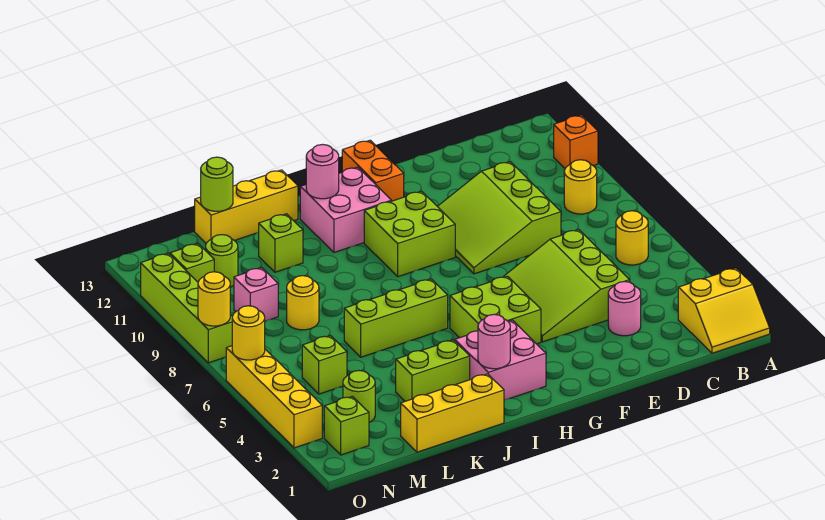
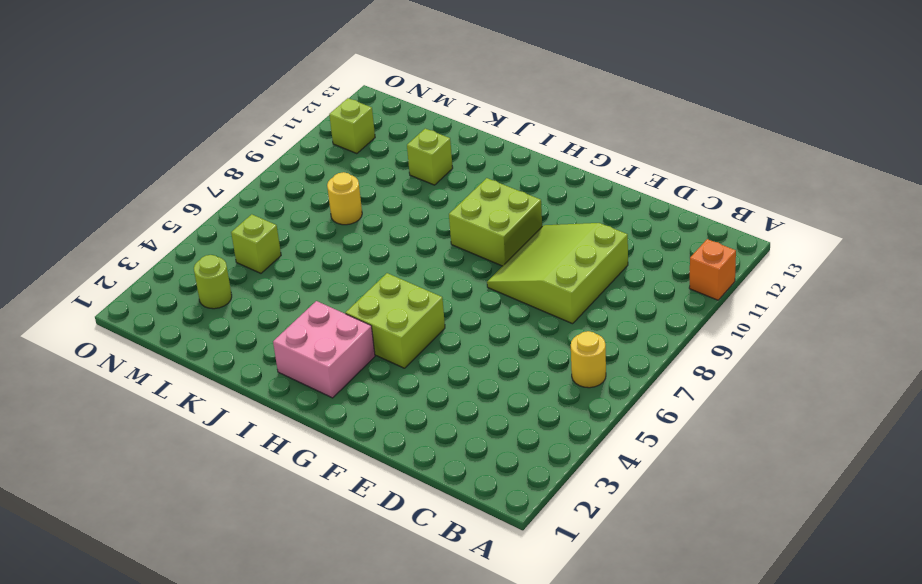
none -> yellow slope A1:B2 level 1 top 2
none -> yellow round brick B9 level 1
none -> pink round brick D3 level 1
none -> lime slope D4:F6 level 1 top D

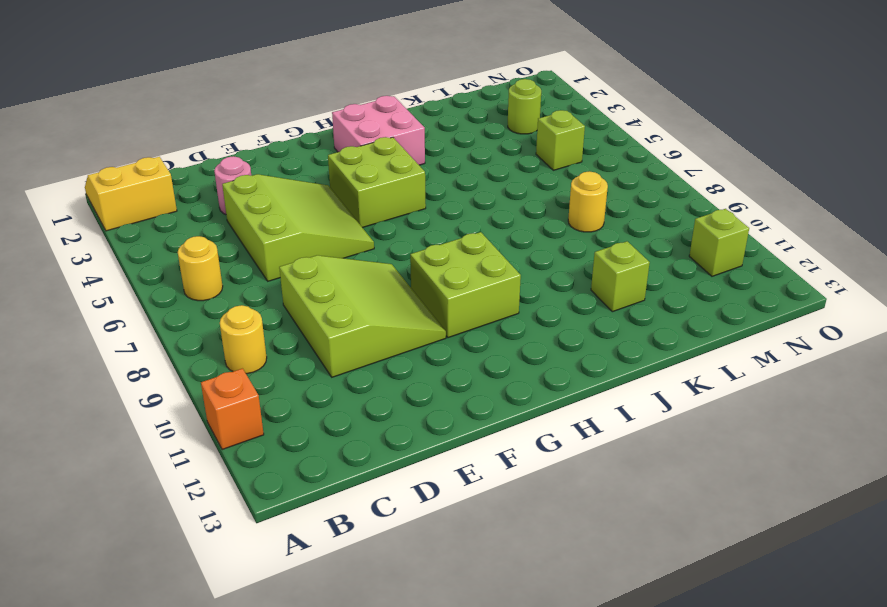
none -> orange brick G12:G13 level 1
none -> pink brick H11:I12 level 1
none -> lime brick I6:K6 level 1
none -> yellow brick J1:L1 level 1

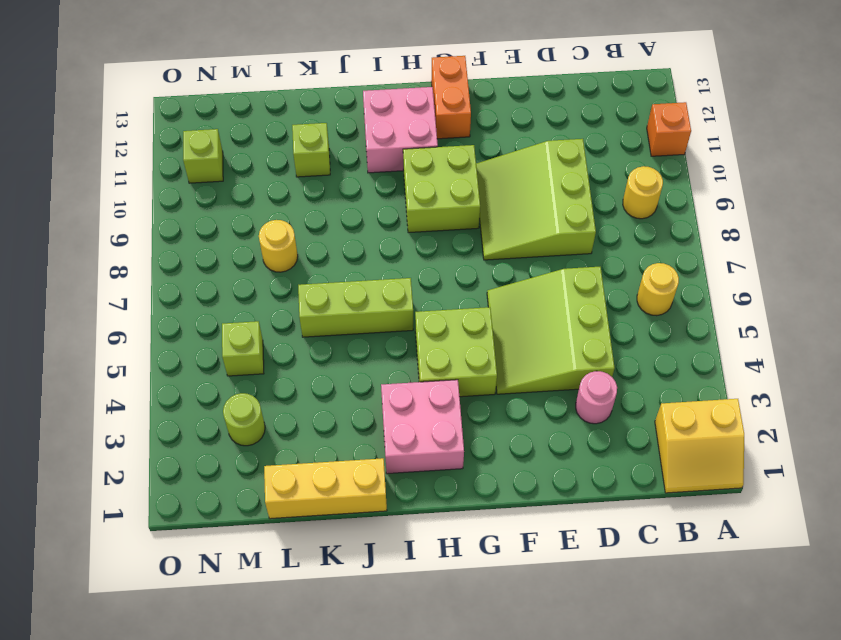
none -> lime brick J3:K3 level 1
none -> yellow brick J13:L13 level 1
none -> pink brick M9 level 1
none -> lime round brick M11 level 1

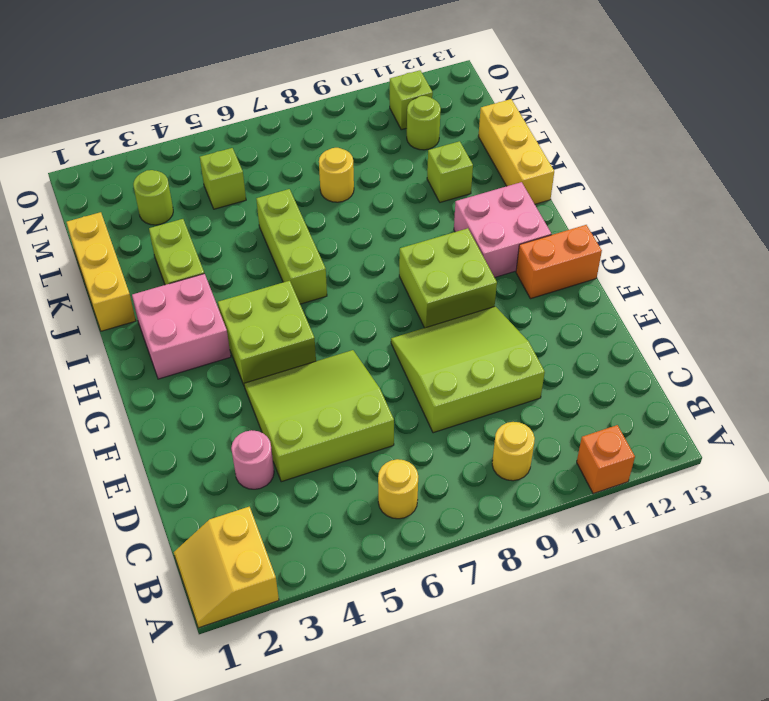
none -> pink brick M9 level 1
none -> lime brick N2 level 1
none -> yellow brick O3:O6 level 1
none -> lime brick O8:O11 level 1

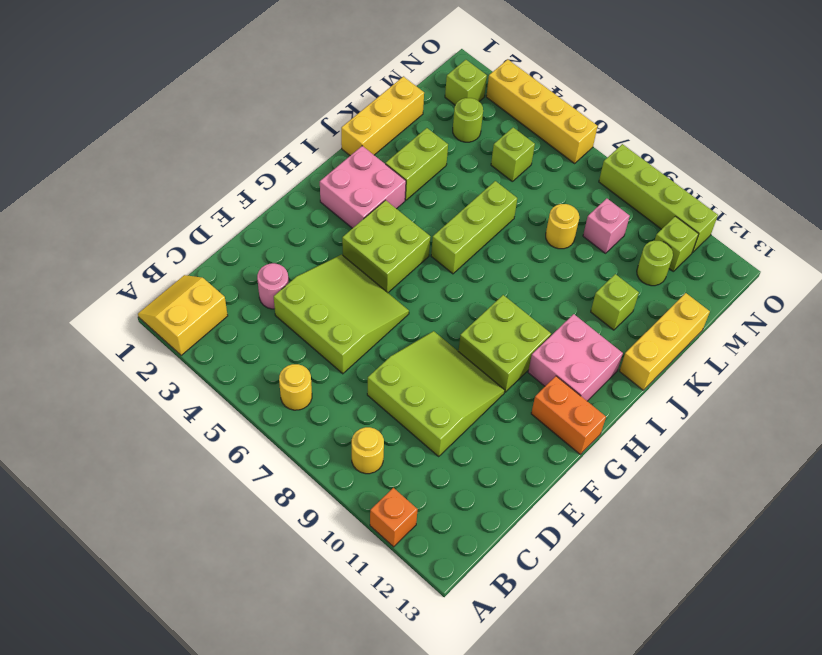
none -> pink round brick I2 level 2
none -> pink round brick I12 level 2
none -> lime round brick L13 level 2
none -> yellow round brick O6 level 2

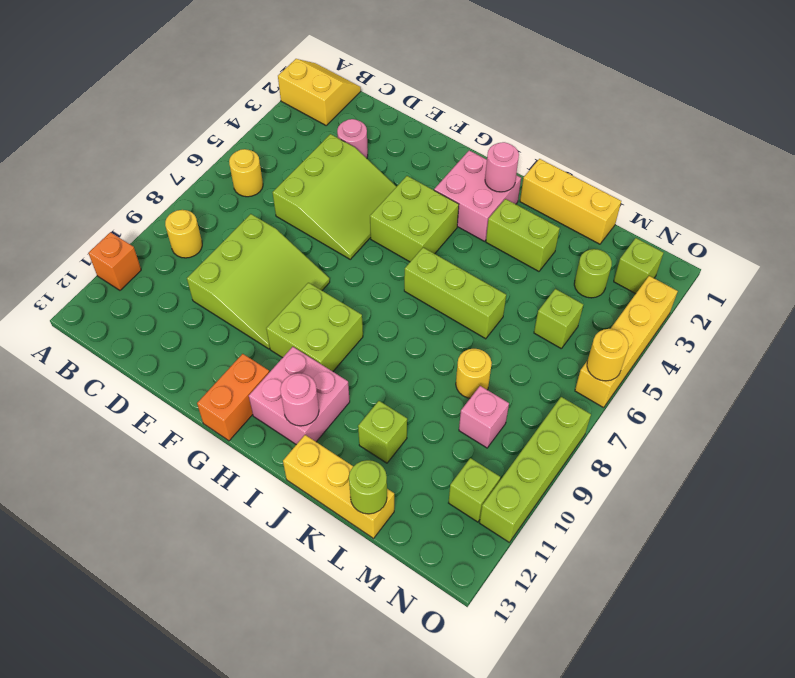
none -> lime round brick M11 level 1
none -> yellow round brick O8 level 2

